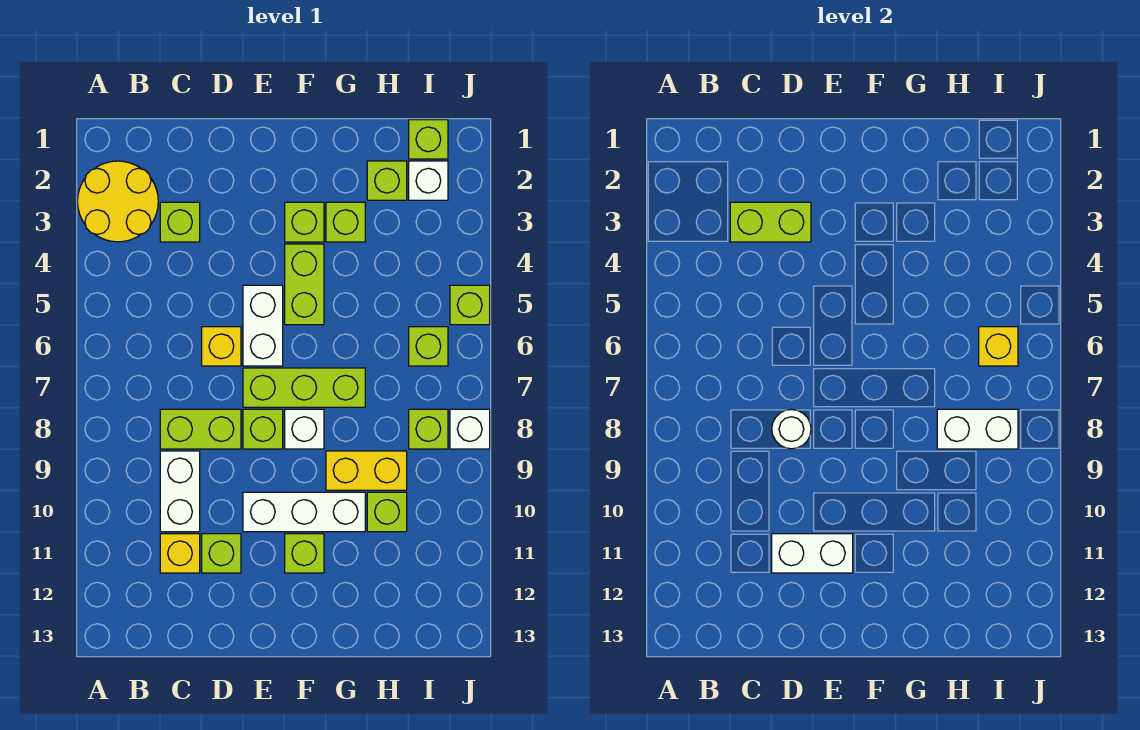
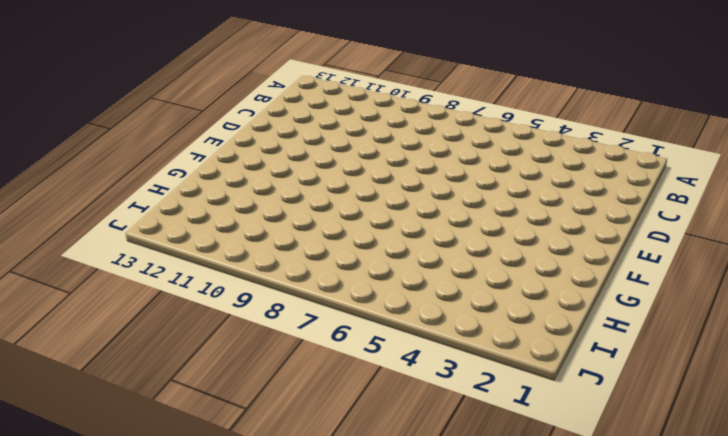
none -> yellow round brick A2:B3 level 1
none -> lime brick C3 level 1
none -> lime brick C8:D8 level 1
none -> white brick C9:C10 level 1

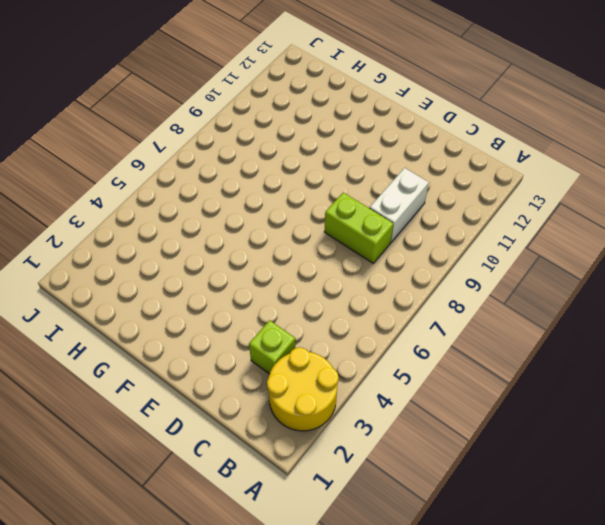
none -> yellow brick C11 level 1
none -> yellow brick D6 level 1
none -> lime brick D11 level 1
none -> white brick E5:E6 level 1

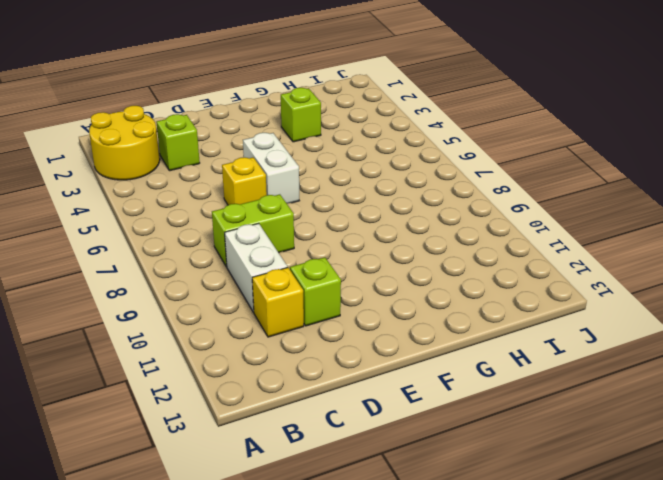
none -> lime brick E7:G7 level 1
none -> lime brick E8 level 1
none -> white brick E10:G10 level 1
none -> lime brick F3 level 1

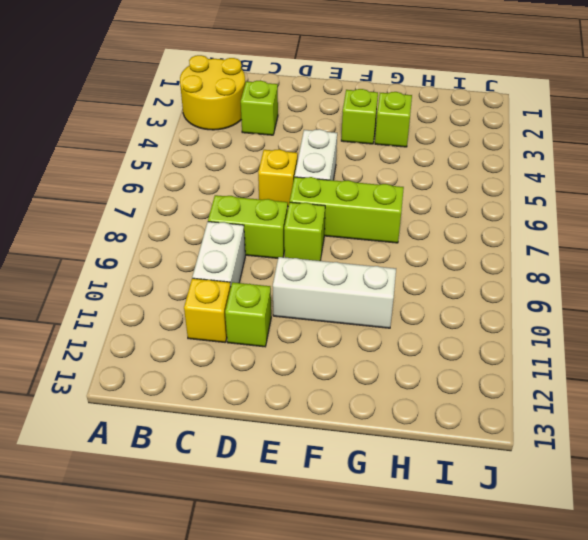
none -> lime brick F4:F5 level 1
none -> white brick F8 level 1
none -> lime brick F11 level 1
none -> yellow brick G9:H9 level 1

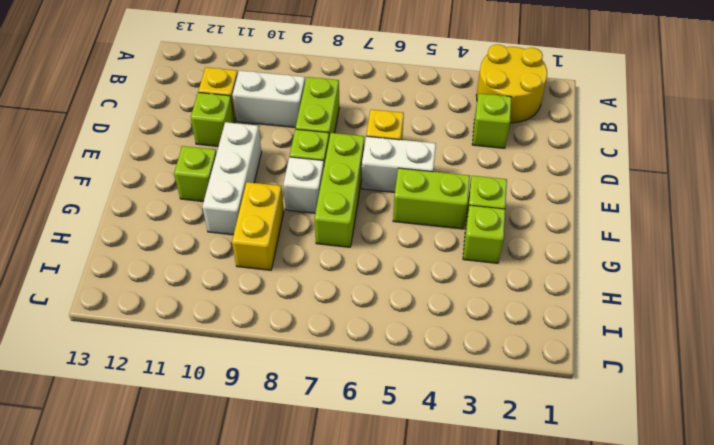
none -> lime brick H2 level 1
none -> lime brick H10 level 1
none -> lime brick I1 level 1
none -> white brick I2 level 1

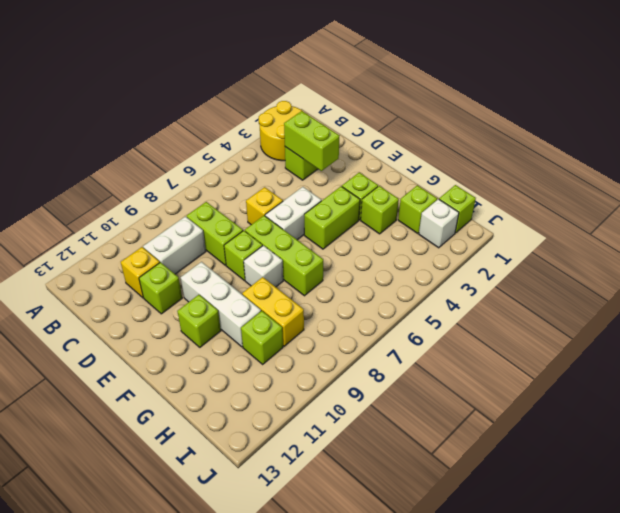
none -> lime brick I6 level 1
none -> lime brick I8 level 1
none -> lime brick J5 level 1
none -> white brick J8 level 1

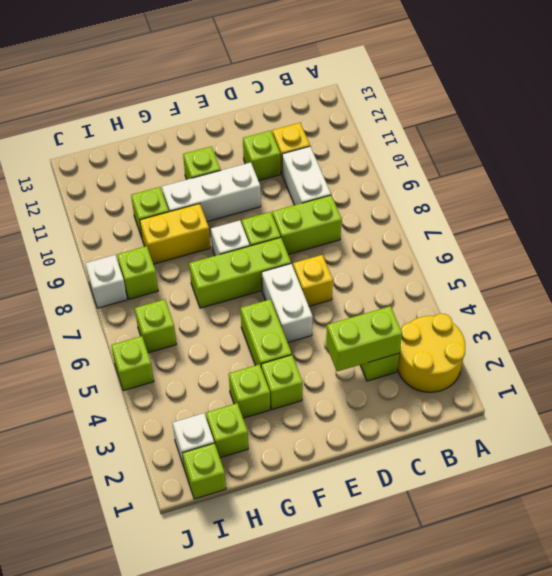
none -> white round brick D8 level 2
none -> white brick D11:E11 level 2
none -> white brick H8:I8 level 2
none -> yellow brick I6 level 2

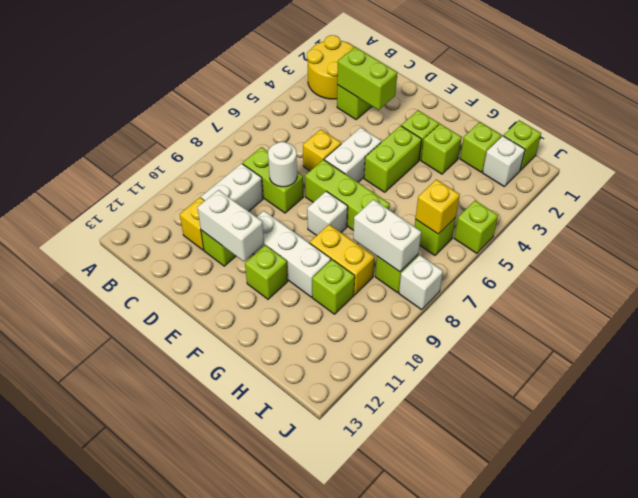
none -> lime brick E8 level 1

